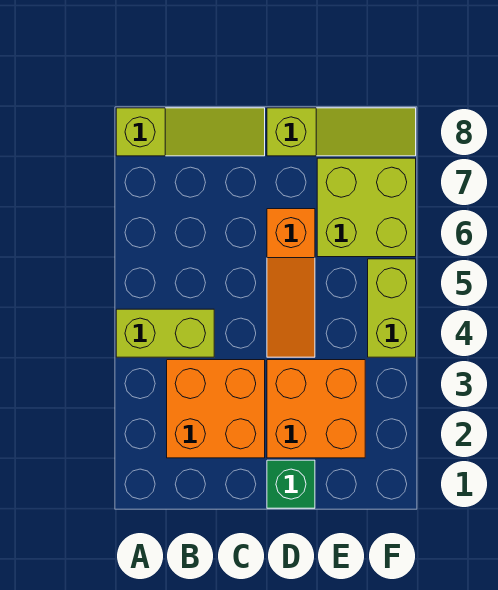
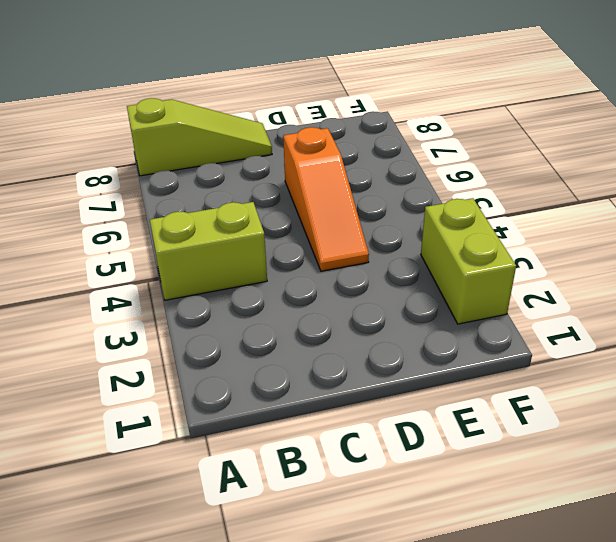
lime brick F2:F3 level 1 -> lime brick F4:F5 level 1
none -> orange brick B2:C3 level 1
none -> green brick D1 level 1

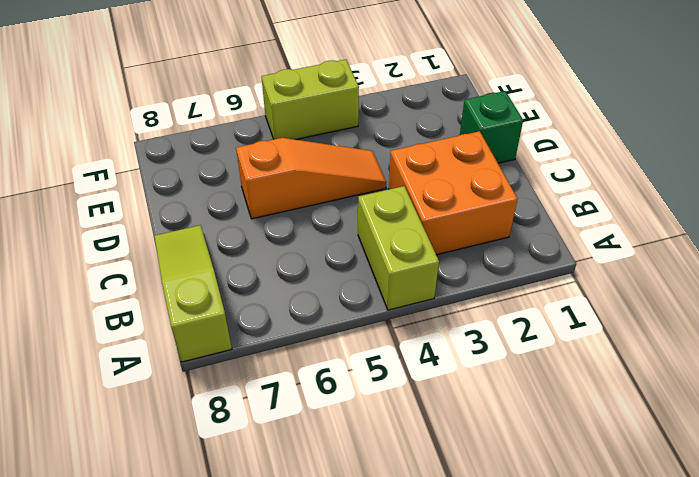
none -> orange brick D2:E3 level 1
none -> lime slope D8:F8 level 1 top D

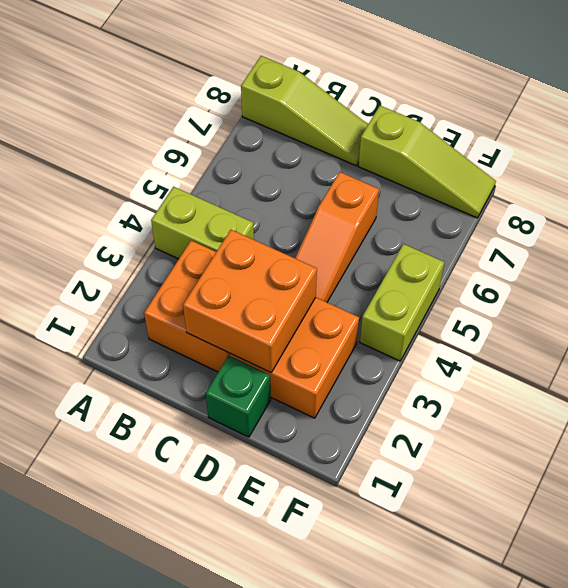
orange brick C2:D3 level 2 -> none
none -> lime brick E6:F7 level 1

